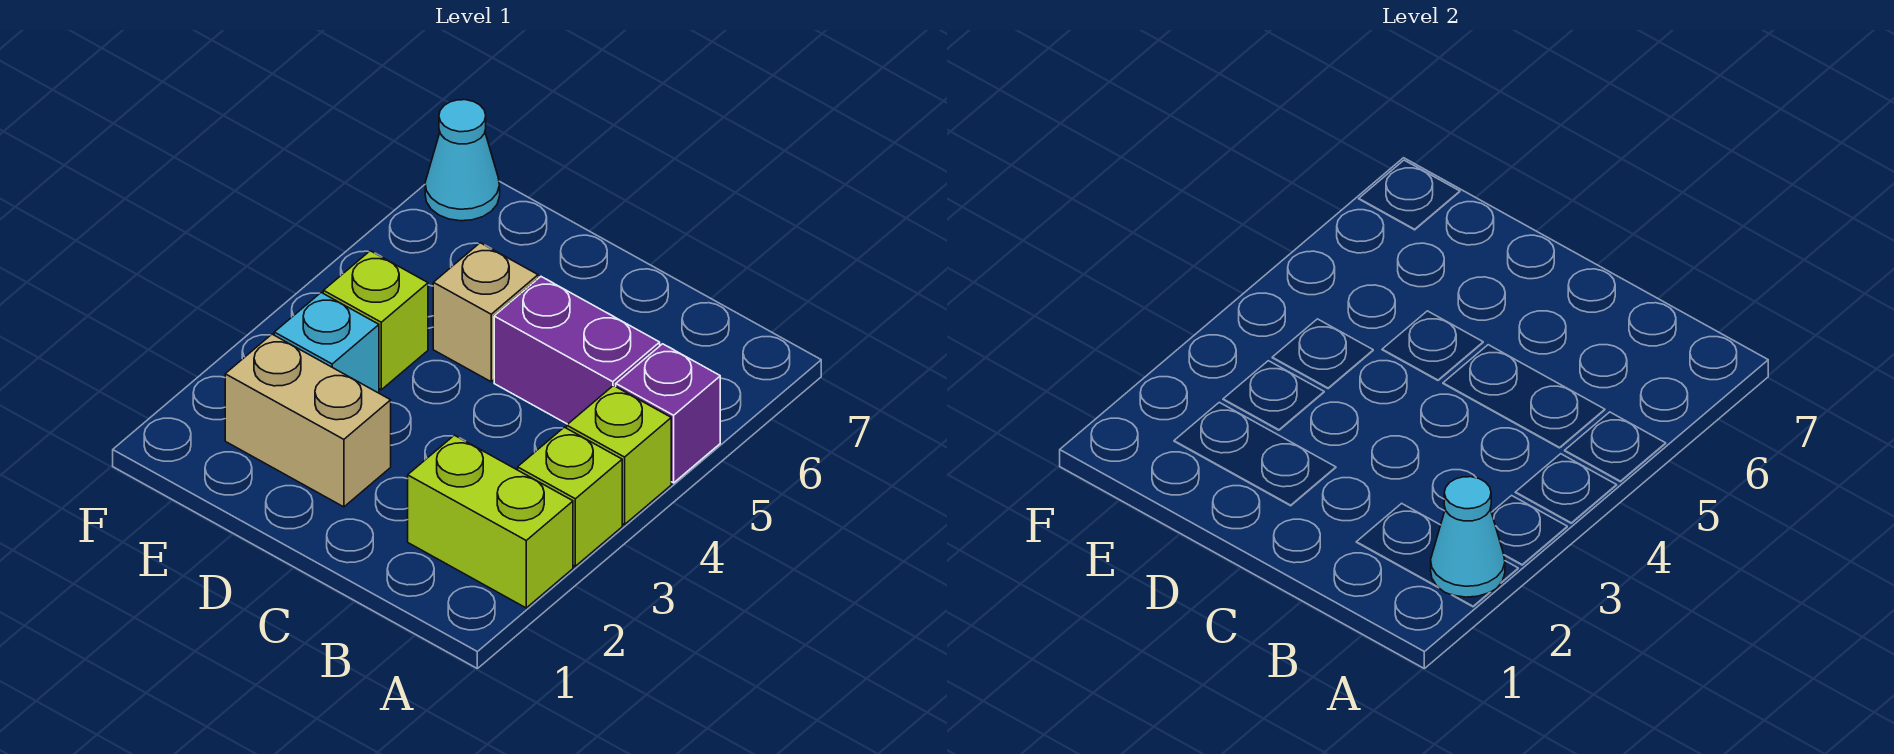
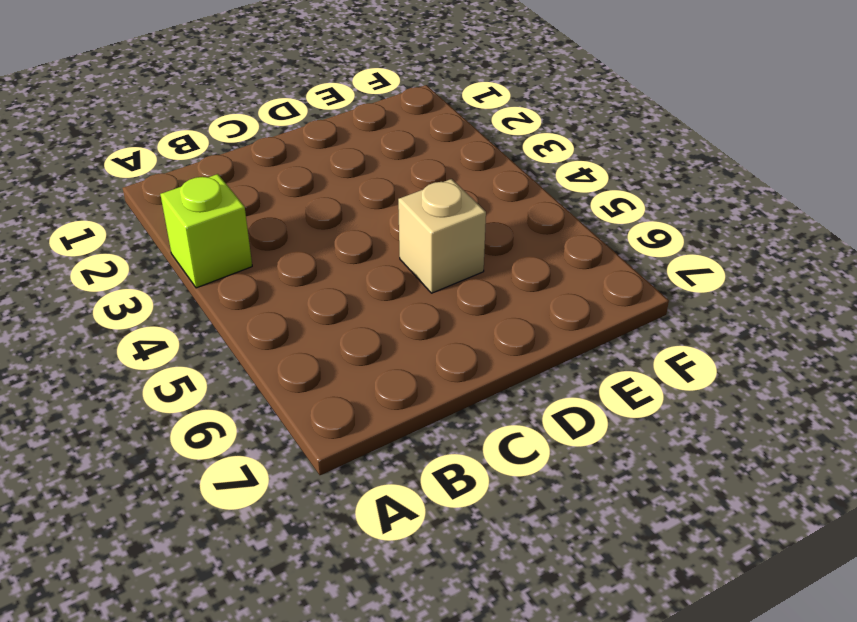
none -> lime brick A2:B2 level 1
none -> lime brick A4 level 1

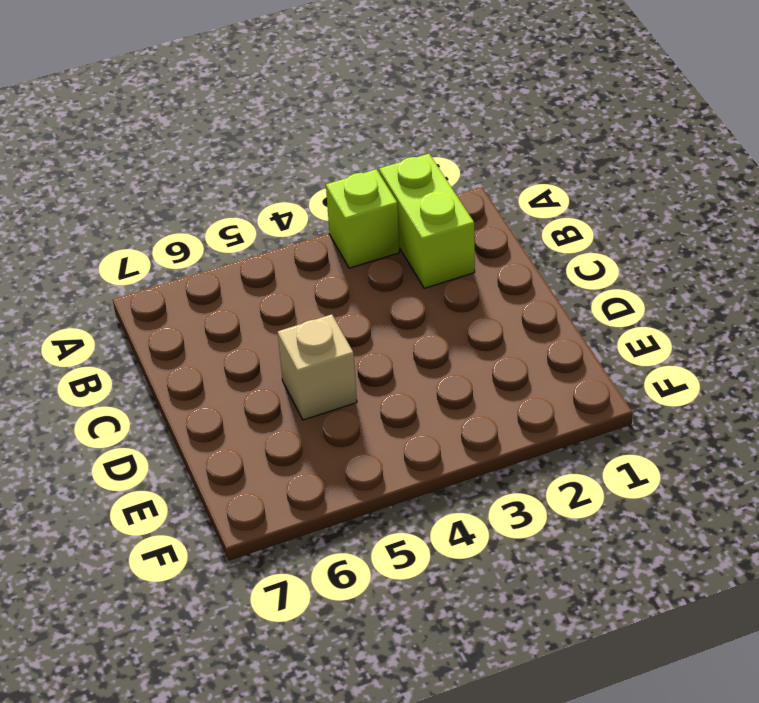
none -> lime brick A4 level 1
none -> purple brick A5 level 1

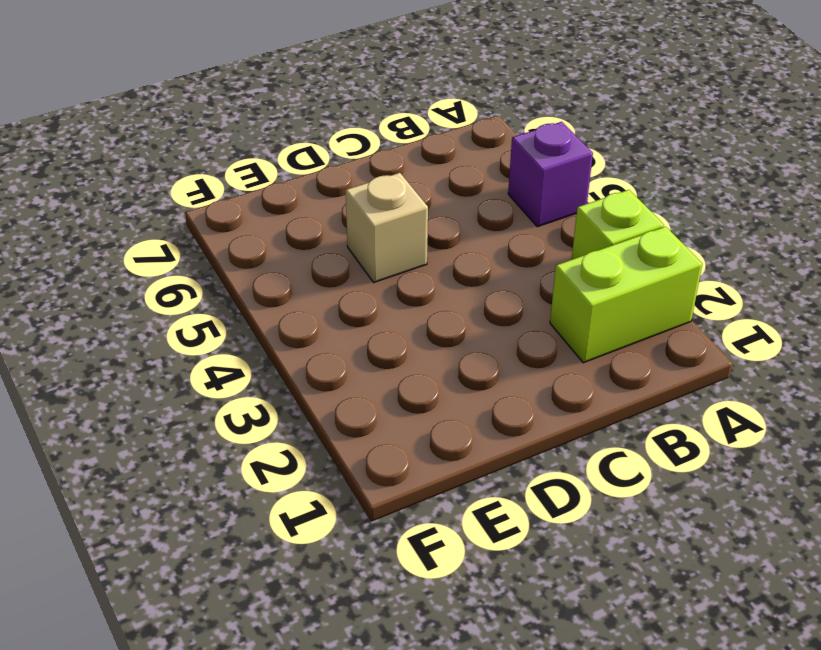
none -> lime brick A4 level 1
none -> purple brick B5:C5 level 1

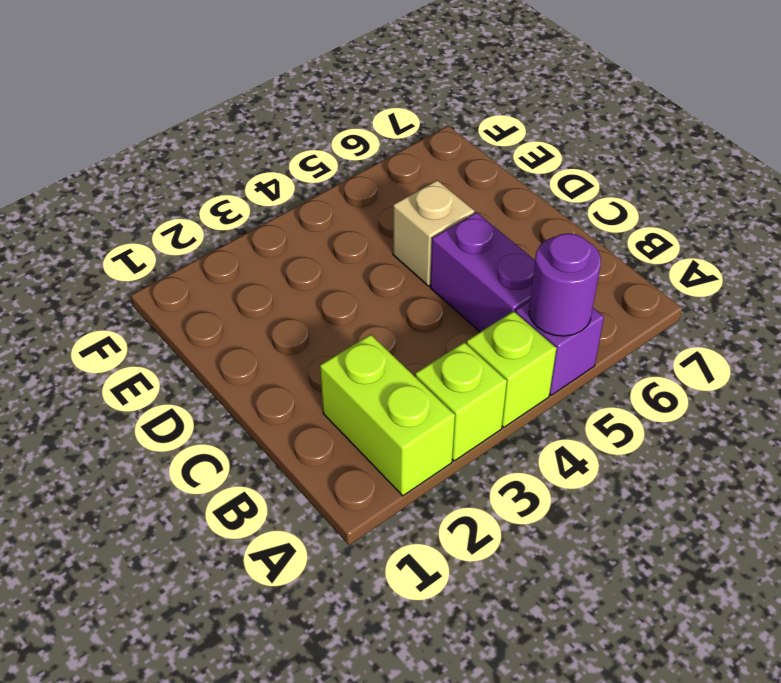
purple round brick A5 level 2 -> none
none -> tan brick D2:E2 level 1
none -> cyan brick E3 level 1

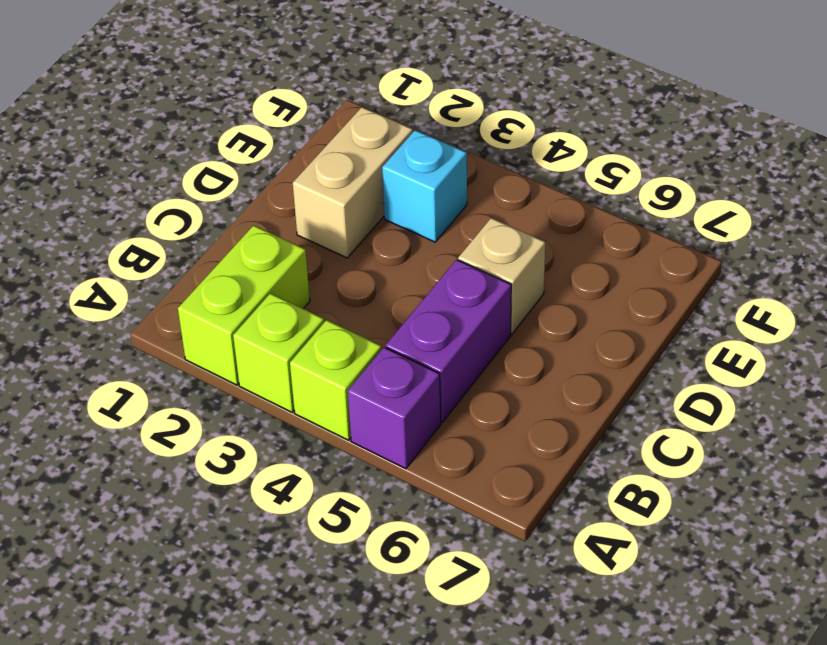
none -> lime brick E4 level 1
none -> cyan cone F7 level 1

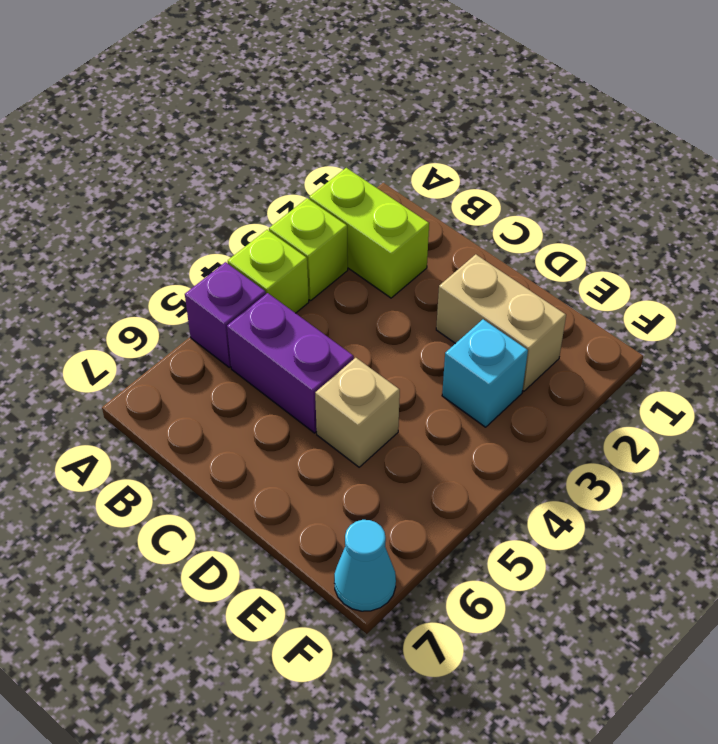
none -> lime brick E4 level 1
none -> cyan cone A2 level 2

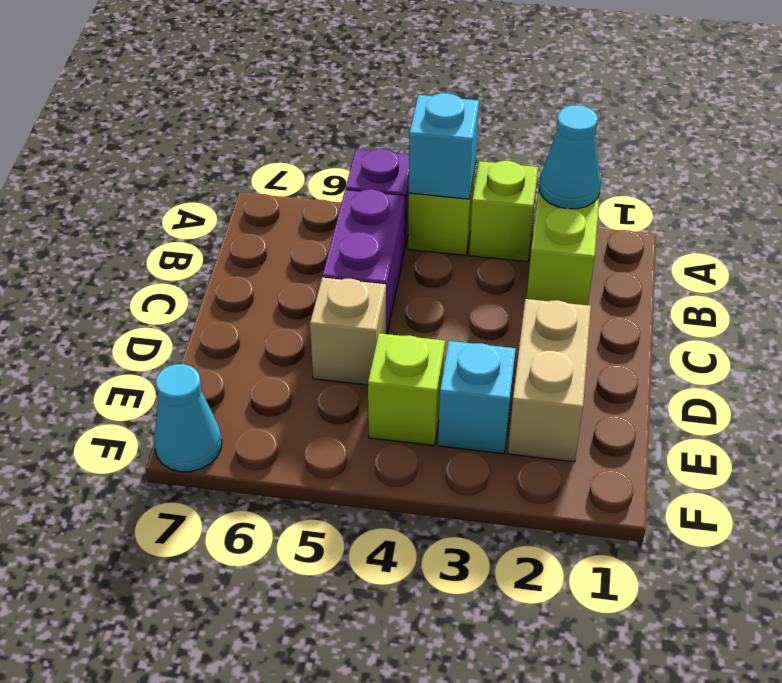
cyan brick A4 level 2 -> none

